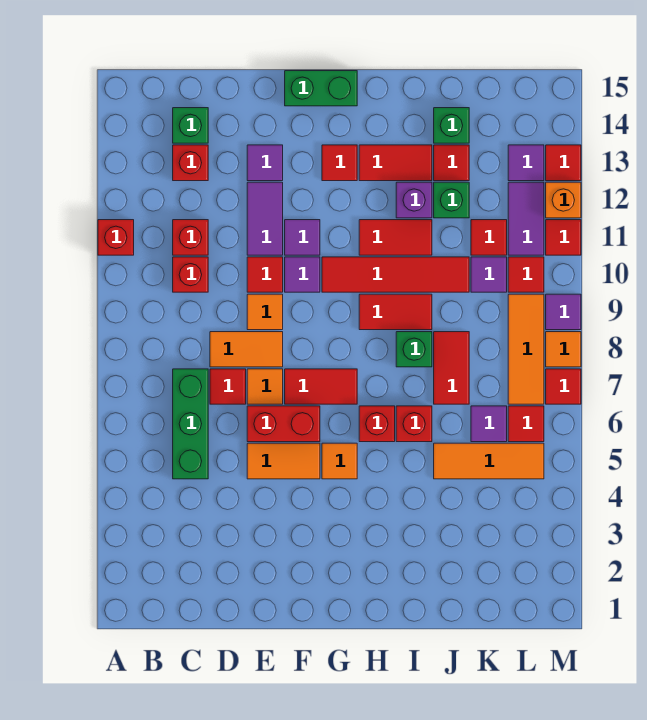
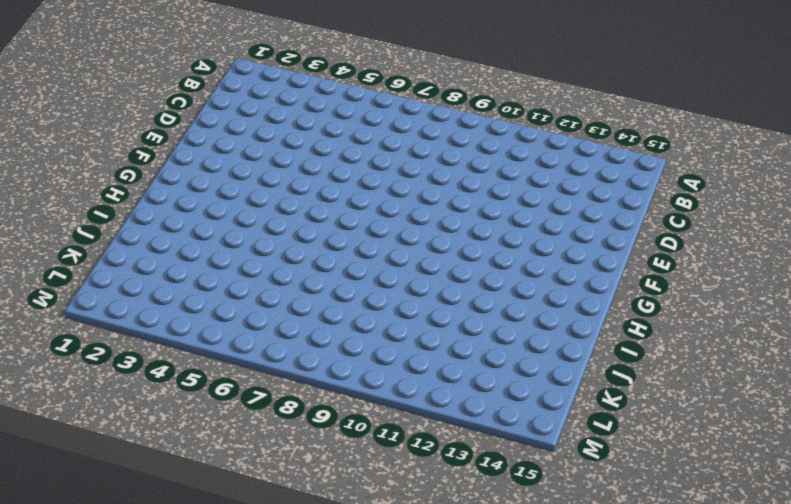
none -> red brick A11 level 1
none -> green brick C5:C7 level 1
none -> red brick C10 level 1
none -> red brick C11 level 1

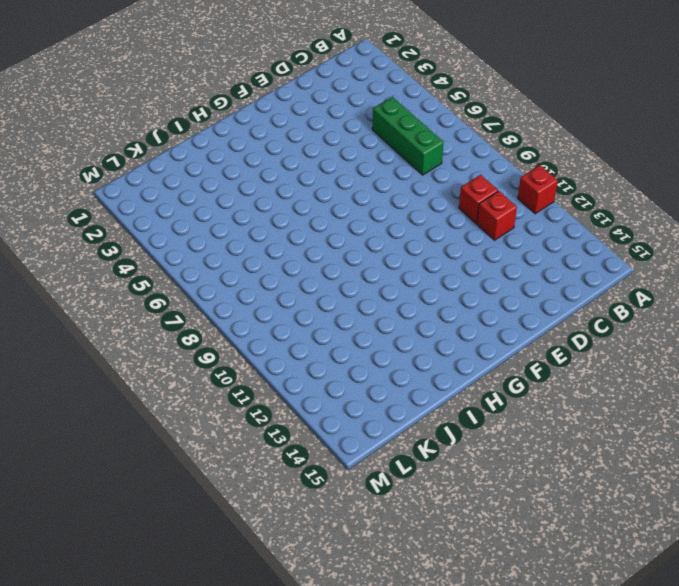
none -> red brick C13 level 1
none -> green brick C14 level 1
none -> red tile D7 level 1
none -> orange tile D8:E8 level 1

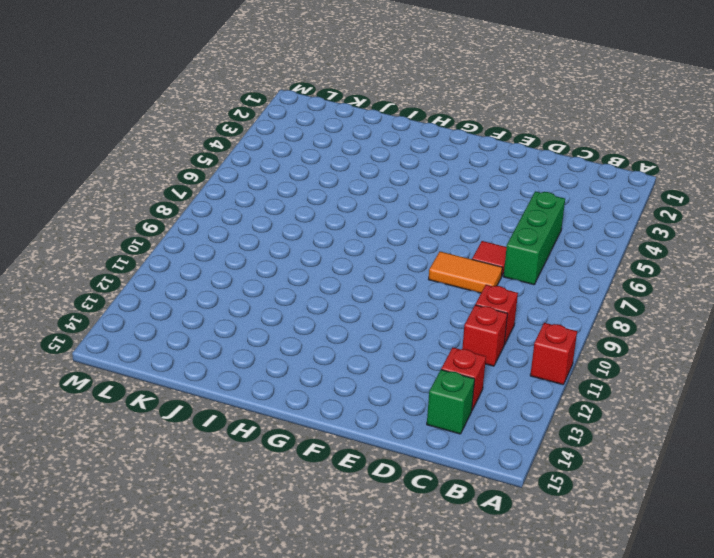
none -> orange tile E5:F5 level 1
none -> red brick E6:F6 level 1
none -> orange tile E7 level 1
none -> orange tile E9 level 1

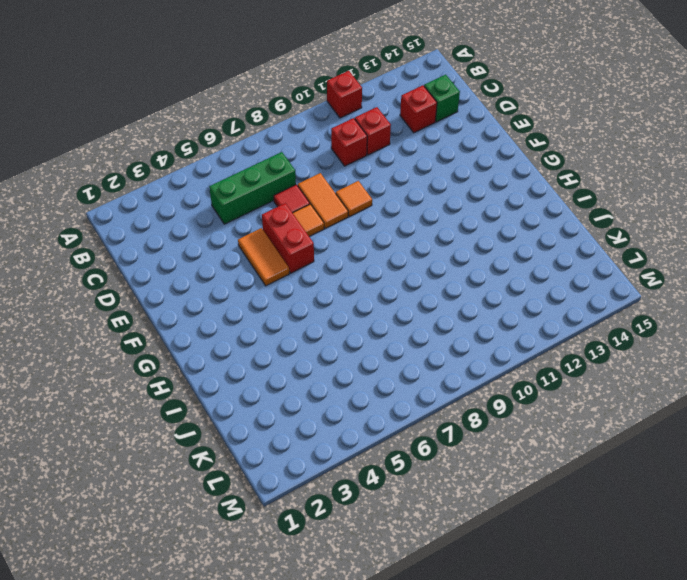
none -> red tile E10 level 1
none -> purple tile E11:E12 level 1
none -> purple tile E13 level 1
none -> red tile F7:G7 level 1

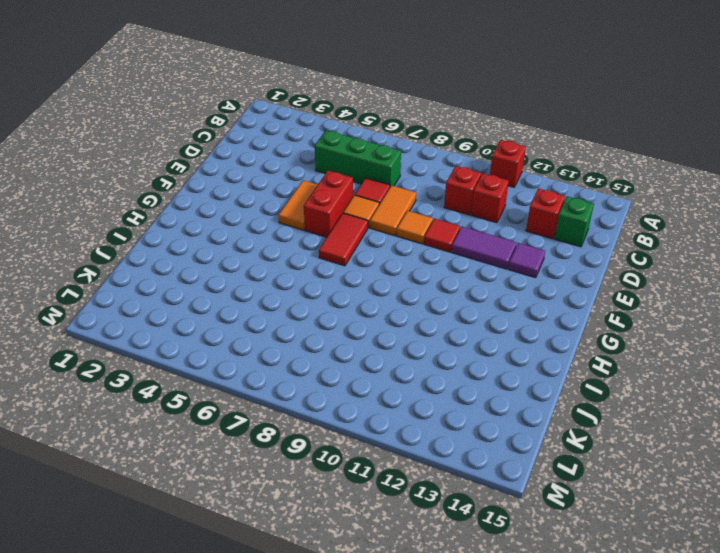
none -> purple tile F10 level 1
none -> purple tile F11 level 1
none -> green brick F15:G15 level 1
none -> orange tile G5 level 1

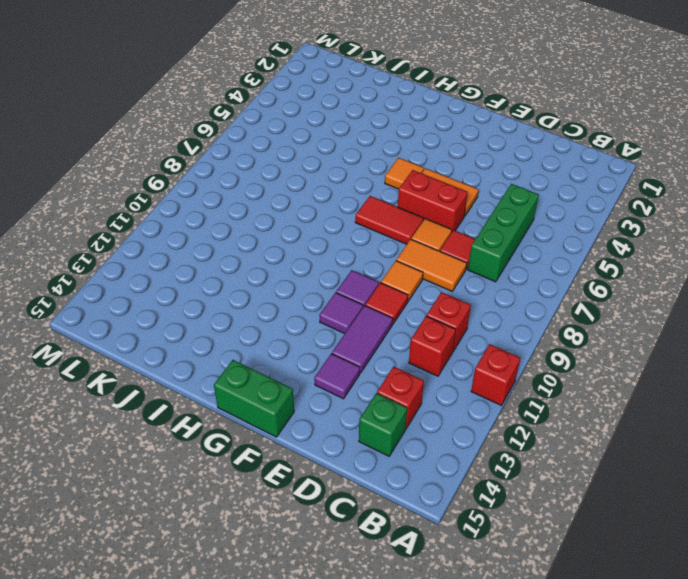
none -> red tile G10:J10 level 1
none -> red tile G13 level 1
none -> red brick H6 level 1
none -> red tile H9:I9 level 1

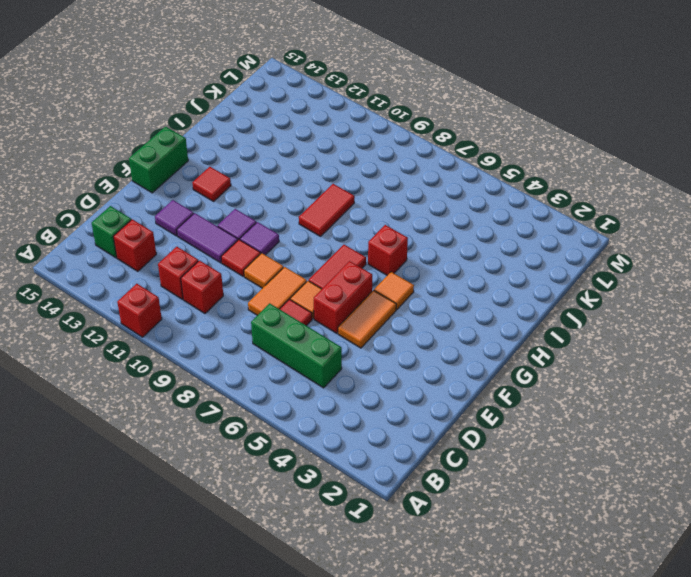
none -> red tile G10:J10 level 1
none -> red tile H11:I11 level 1
none -> red tile H13:I13 level 1
none -> red brick I6 level 1

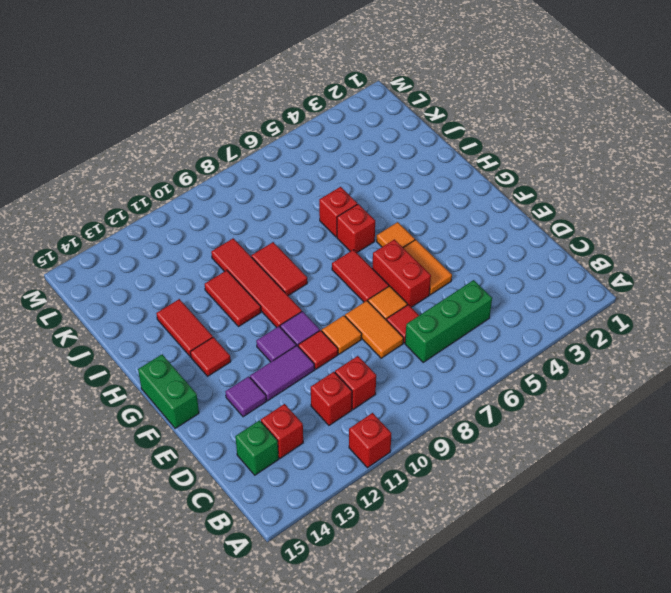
none -> green brick I8 level 1
none -> purple brick I12 level 1
none -> orange tile J5:L5 level 1
none -> red tile J7:J8 level 1

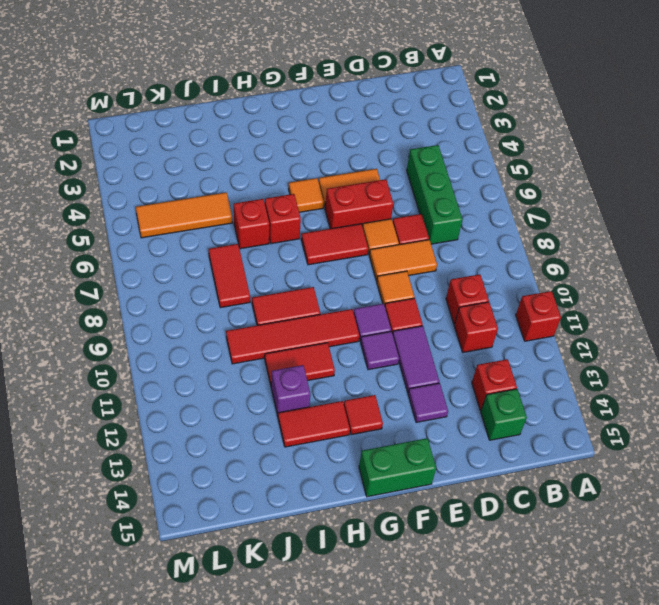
none -> green brick I8 level 1
none -> green brick J12 level 1
none -> red tile J13 level 1
none -> green brick J14 level 1

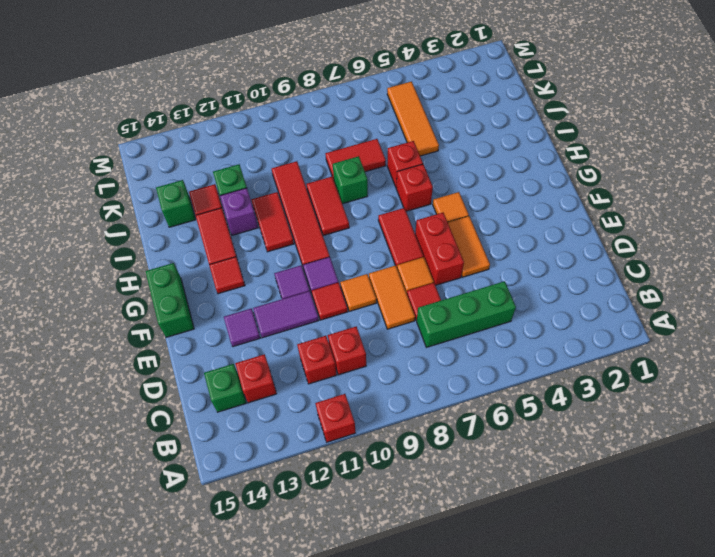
none -> purple tile K6 level 1
none -> purple tile K10 level 1
none -> red tile K11 level 1
none -> red tile L6 level 1

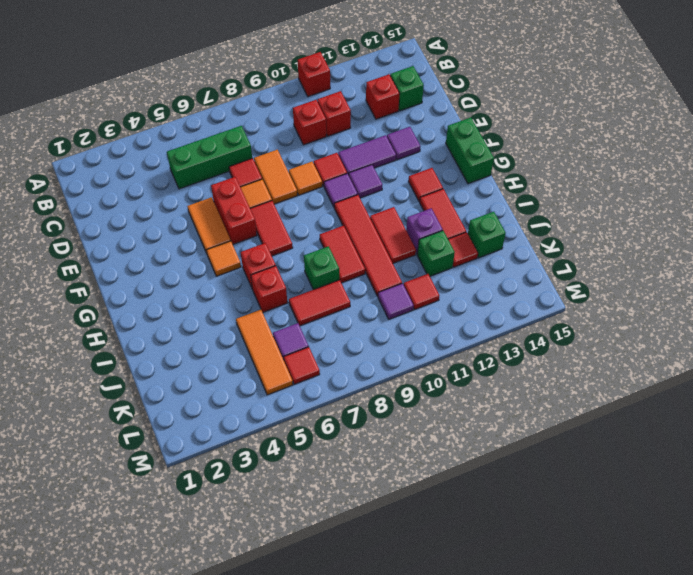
none -> orange tile L7:L9 level 1
none -> red tile L10 level 1
none -> purple tile L11:L12 level 1
none -> purple tile L13 level 1

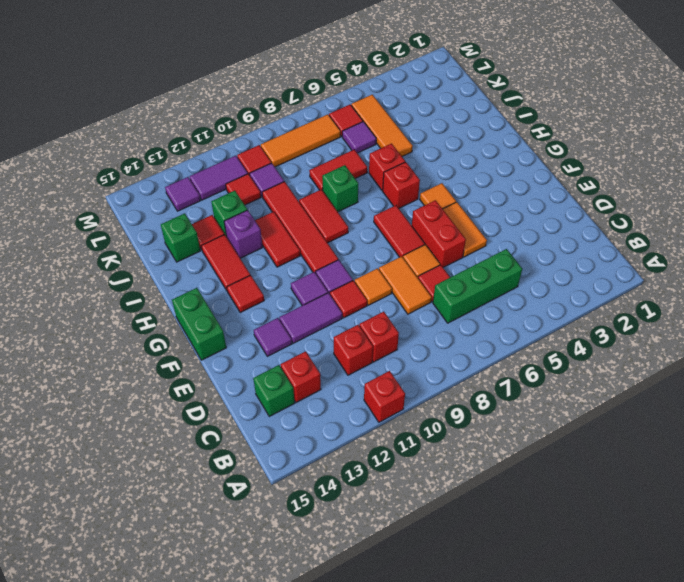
none -> red tile M7 level 1
none -> orange tile M8 level 1
none -> purple tile M9 level 1
none -> red tile M11 level 1

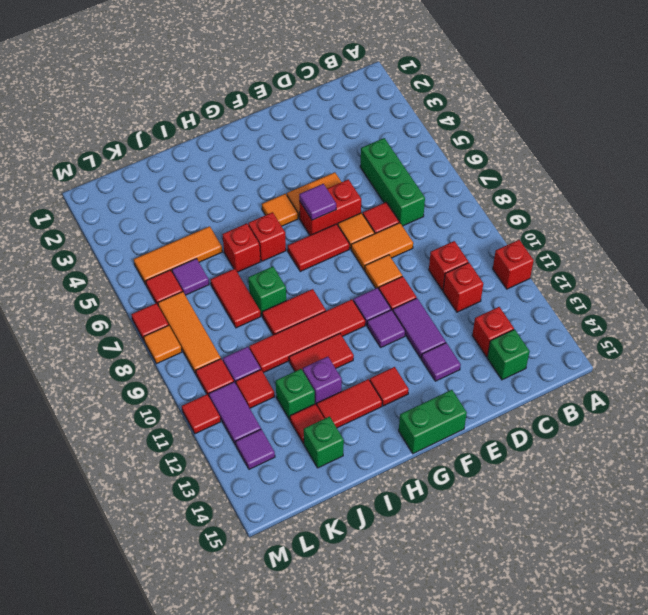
purple tile F6 level 2 -> purple tile M9 level 1
none -> orange brick M12 level 1
none -> red tile M13 level 1

